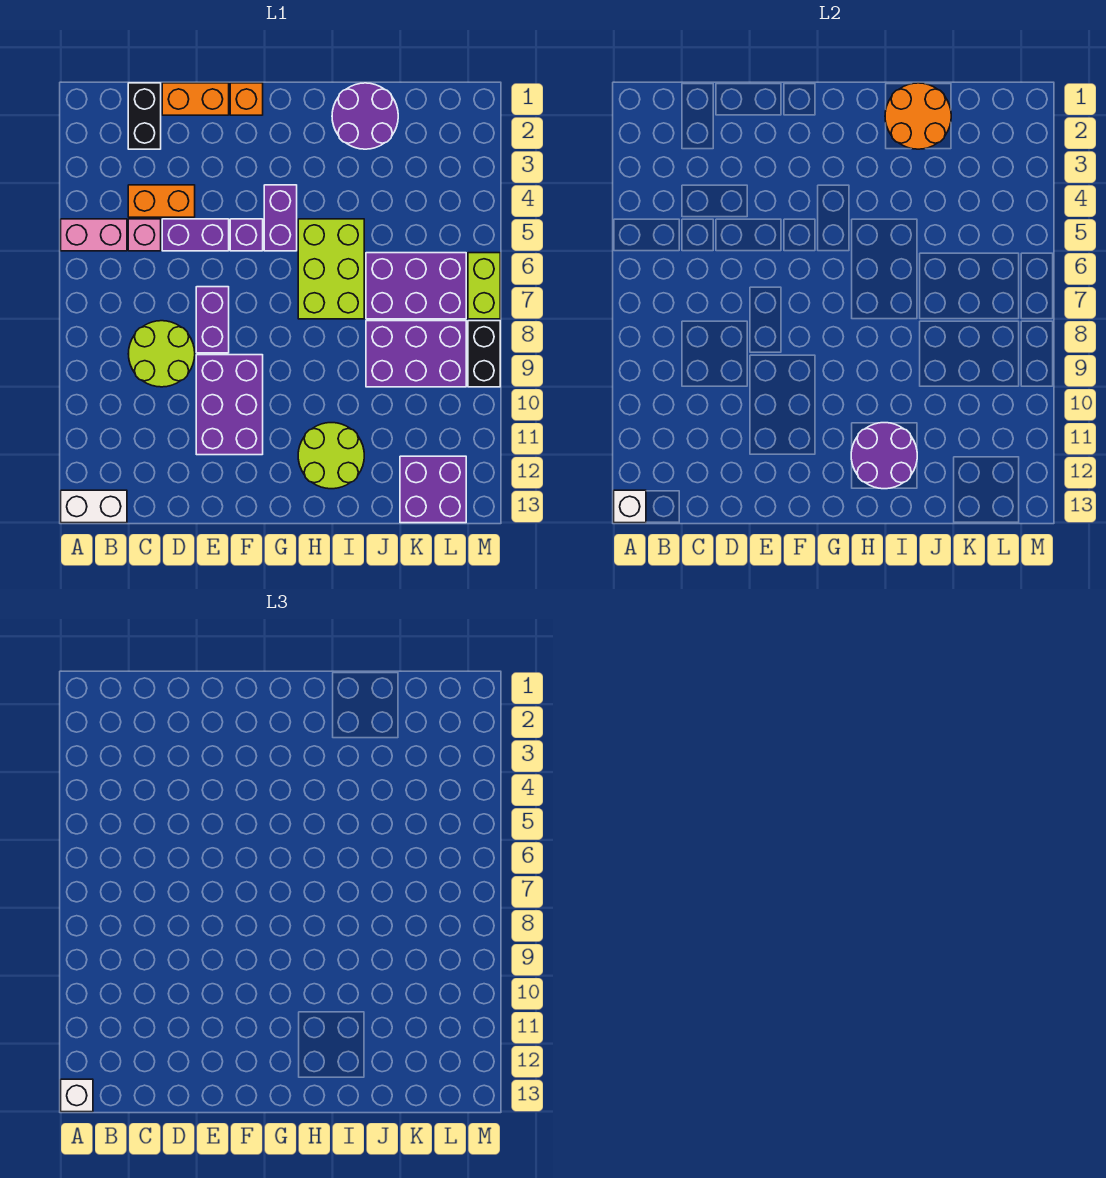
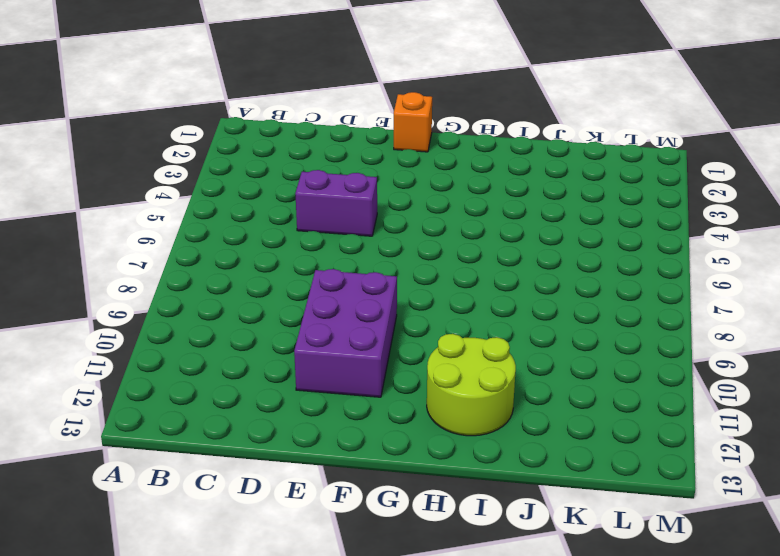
none -> pink brick A5:B5 level 1
none -> white brick A13:B13 level 1
none -> black brick C1:C2 level 1

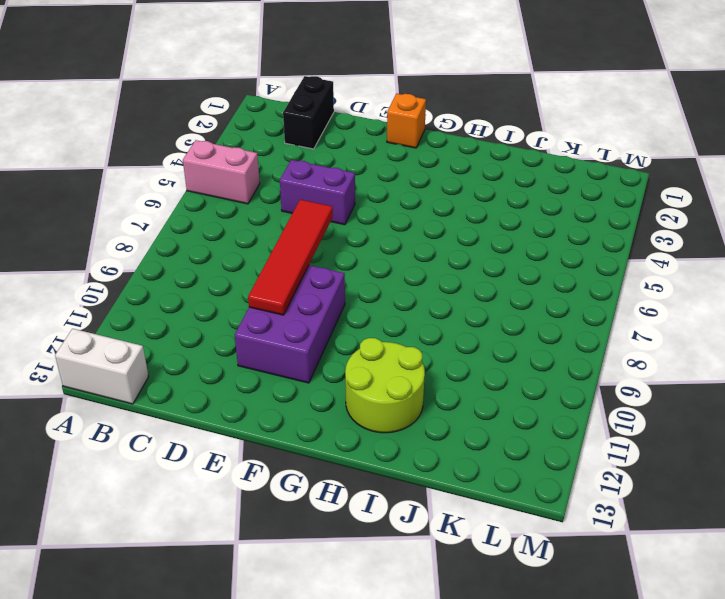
red tile E7:E10 level 2 -> none
none -> orange brick C4:D4 level 1
none -> pink brick C5 level 1
none -> lime round brick C8:D9 level 1

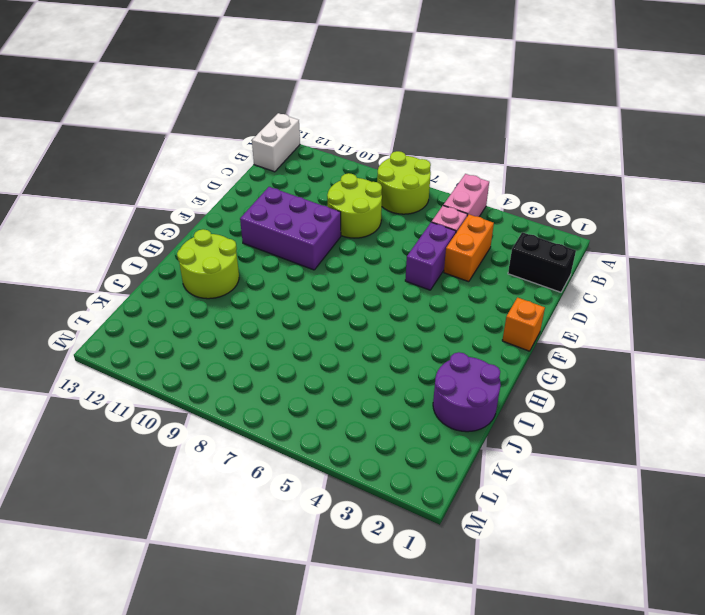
lime round brick A7:B8 level 1 -> none
none -> orange brick D1:E1 level 1
none -> purple brick E7:E8 level 1
none -> purple brick F5 level 1

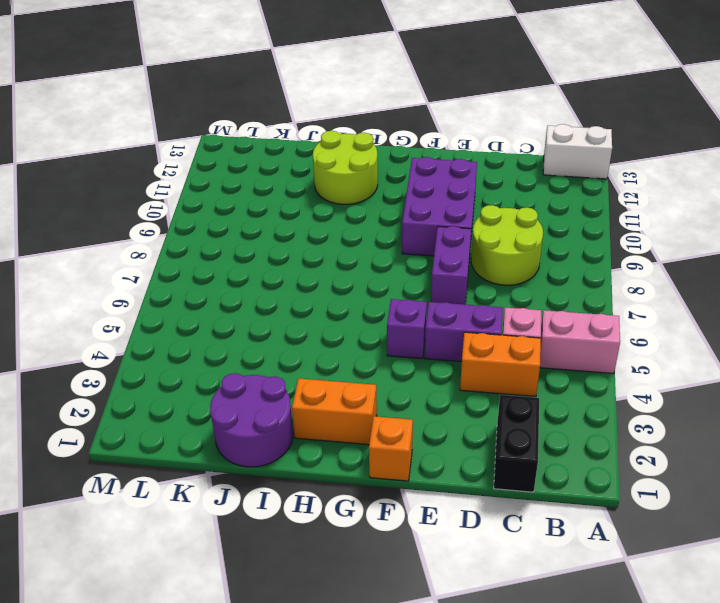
orange brick G2:H2 level 1 -> orange brick D1:E1 level 1
none -> purple brick G4:G5 level 1
none -> lime brick H5:I7 level 1
none -> purple brick J6:L7 level 1

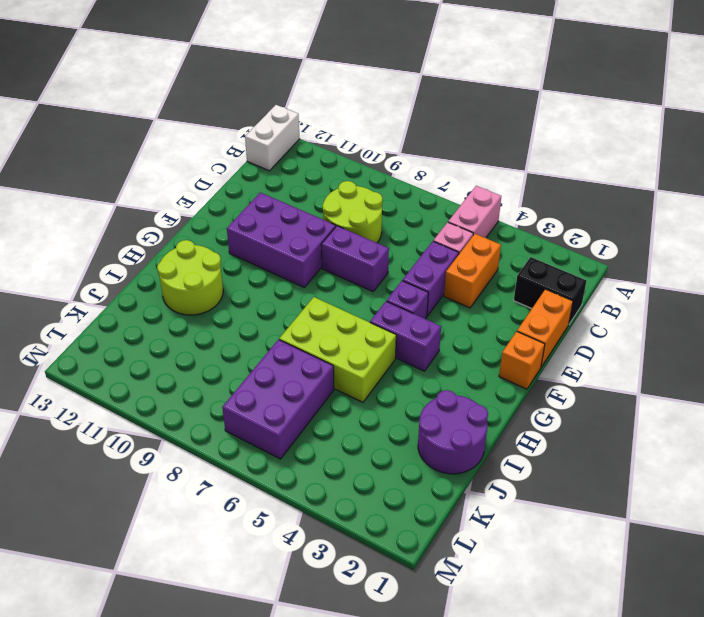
none -> purple brick J8:L9 level 1
none -> purple brick K12:L13 level 1
none -> lime brick M6:M7 level 1

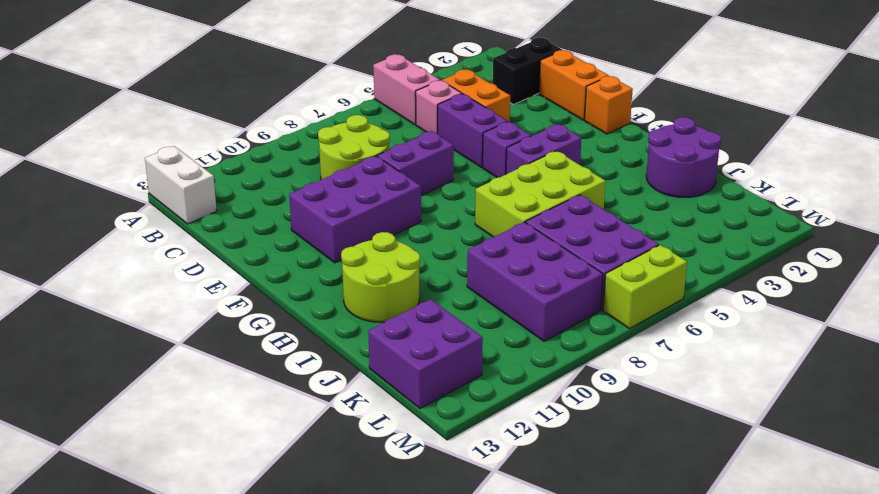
none -> black brick M8:M9 level 1
none -> white brick A13 level 2
none -> purple round brick H11:I12 level 2

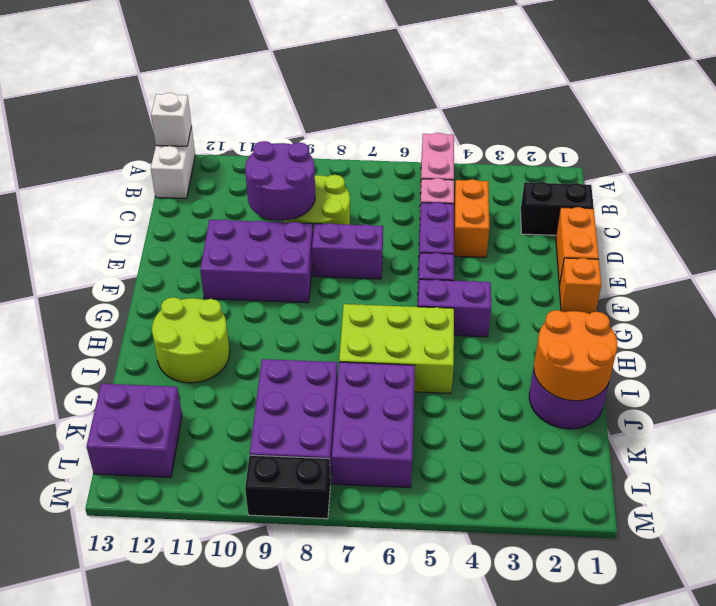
purple round brick C9:D10 level 2 -> purple round brick H11:I12 level 2
none -> lime brick M6:M7 level 1
none -> white brick A13 level 3

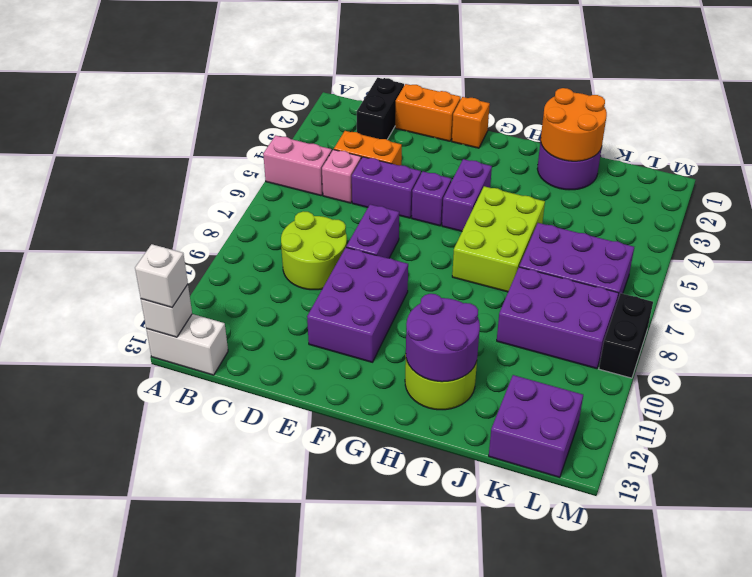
none -> lime brick M6:M7 level 1

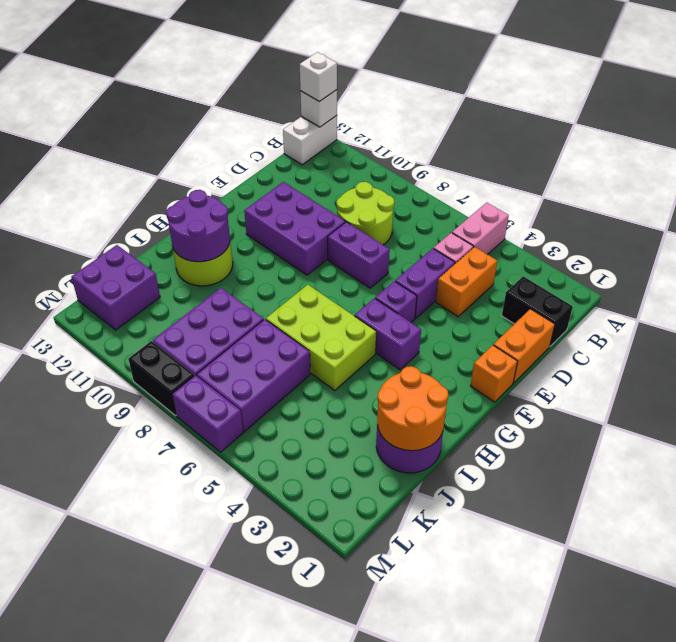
purple brick M6:M7 level 1 -> lime brick M6:M7 level 1

